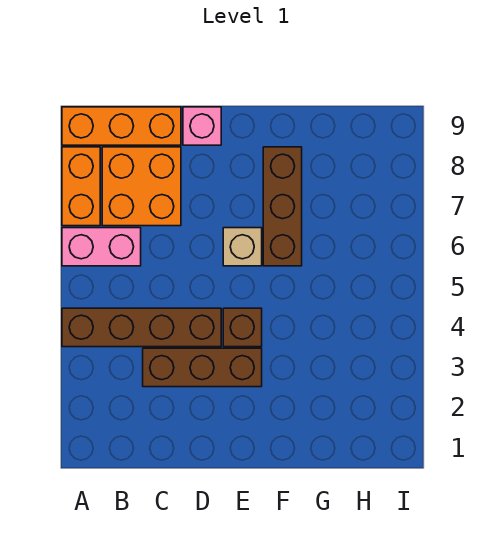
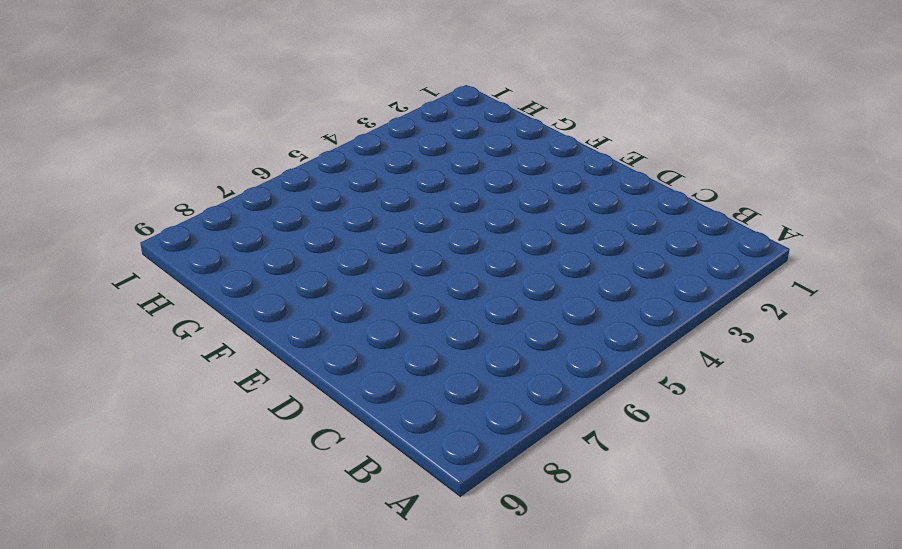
none -> brown brick A4:D4 level 1
none -> pink brick A6:B6 level 1

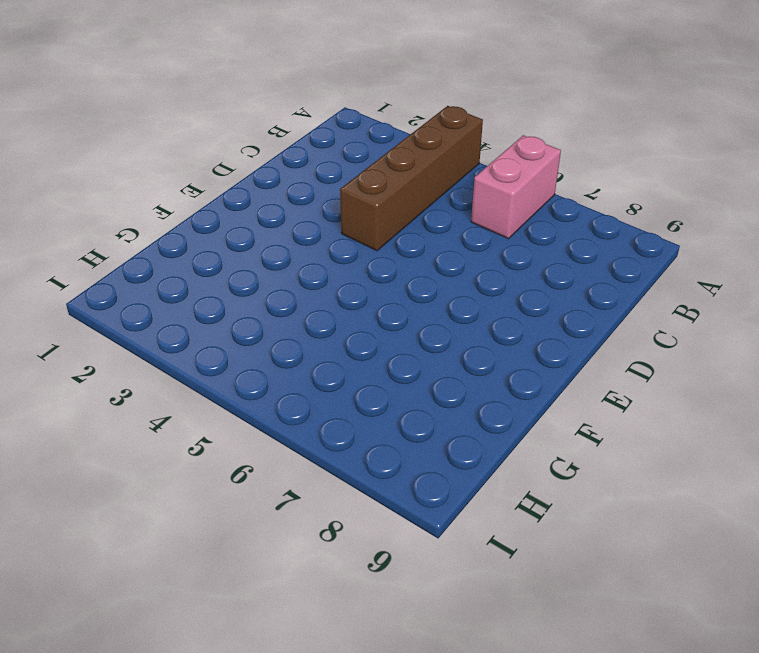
none -> orange brick A7:A8 level 1
none -> orange brick A9:C9 level 1

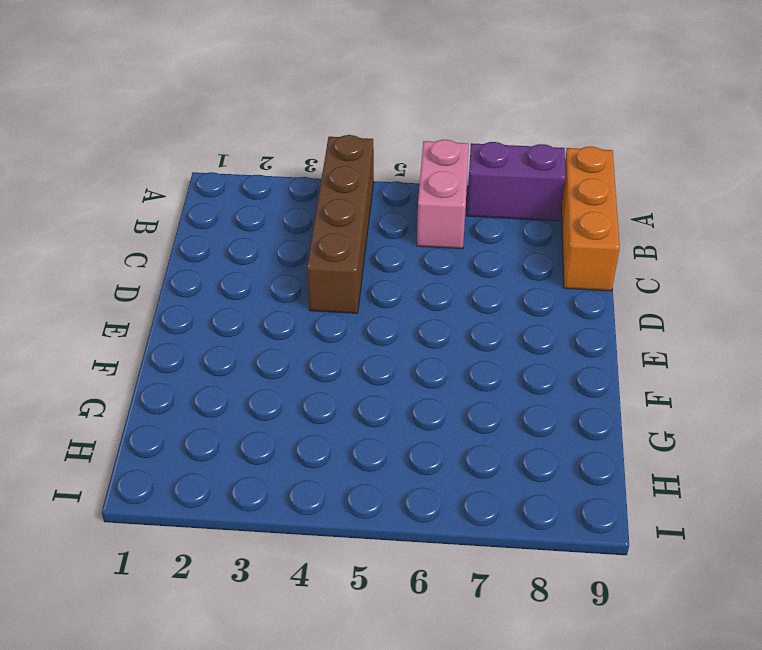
purple brick A7:A8 level 1 -> orange brick A7:A8 level 1
none -> orange brick B7:C8 level 1
none -> brown brick C3:E3 level 1

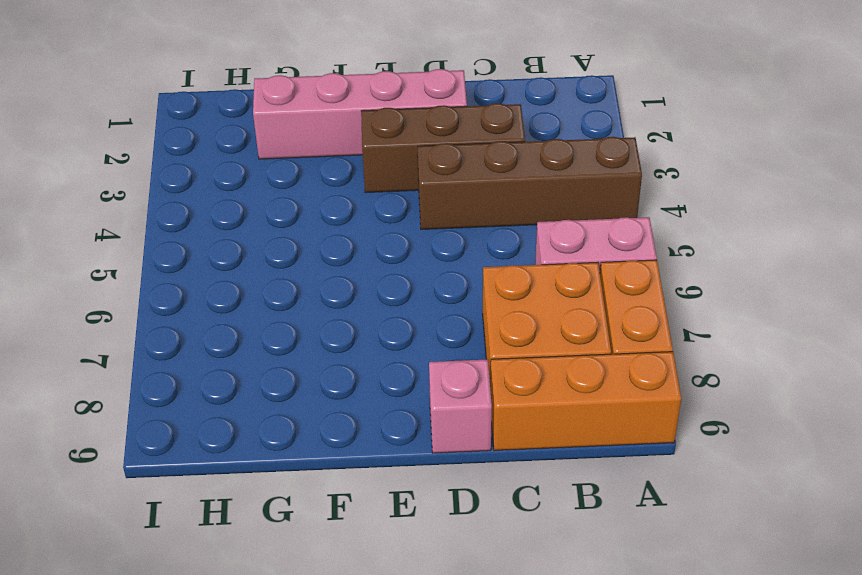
pink brick D2:G2 level 1 -> none
none -> brown brick E4 level 1
none -> tan brick E6 level 1

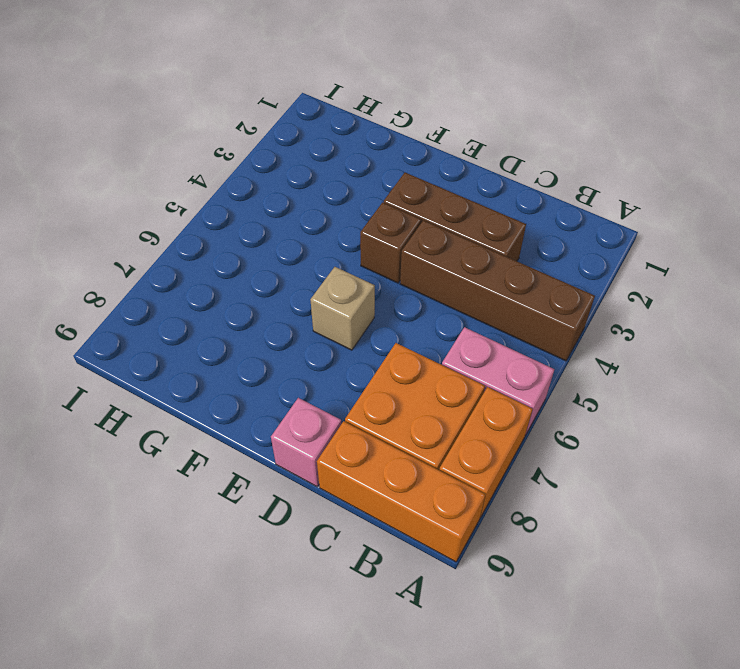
none -> brown brick F6:F8 level 1

